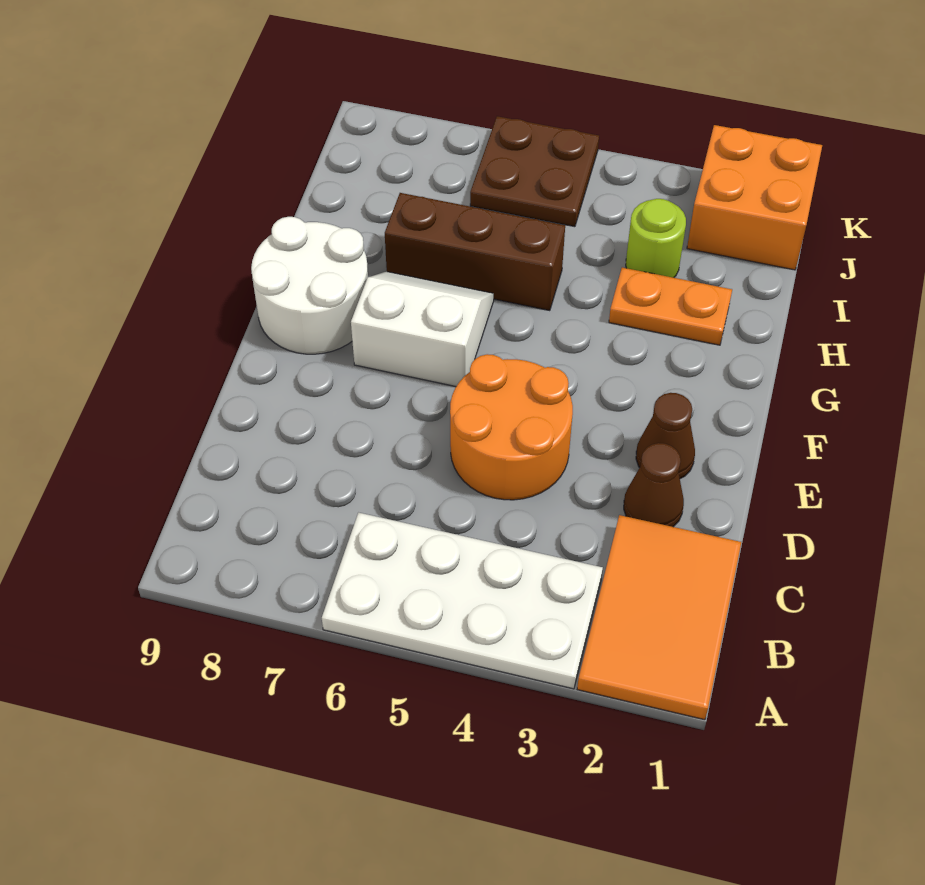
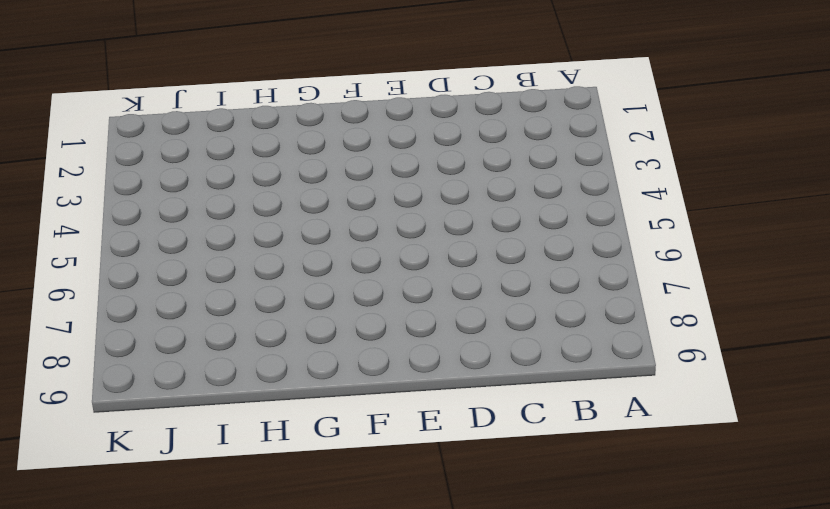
none -> orange tile A1:C2 level 1
none -> white plate A3:B6 level 1
none -> brown cone D2 level 1

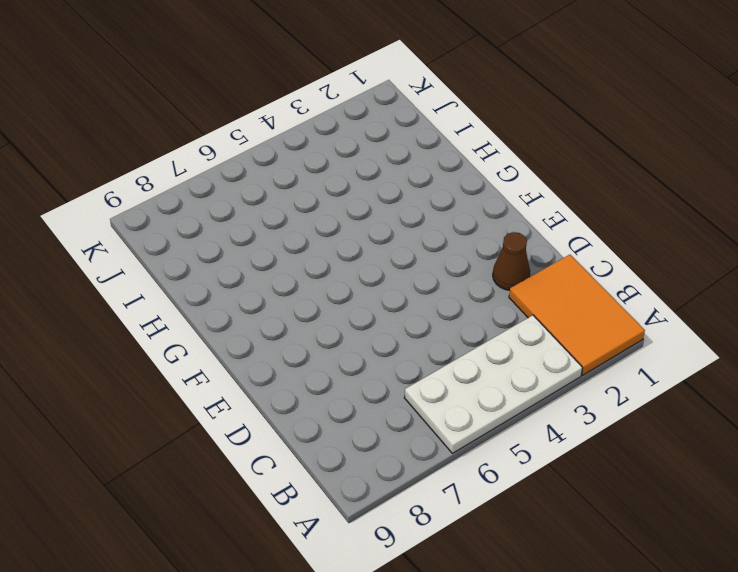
none -> orange round brick D4:E5 level 1
none -> brown cone E2 level 1
none -> white slope F6:G7 level 1 top F

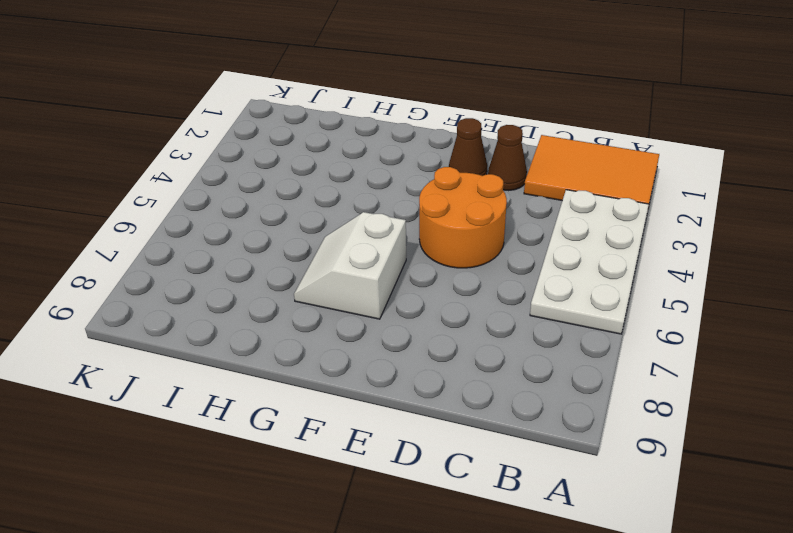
none -> white round brick F8:G9 level 1
none -> orange plate H2:H3 level 1
none -> brown brick H5:H7 level 1

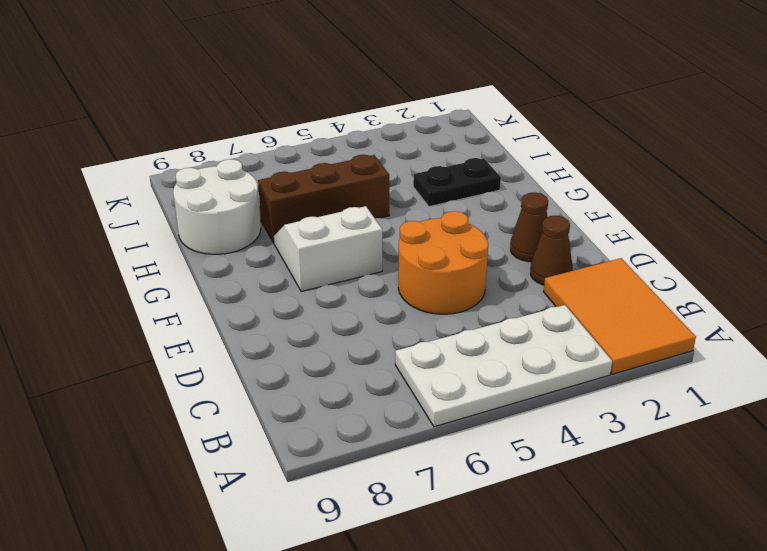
black plate H2:H3 level 1 -> orange plate H2:H3 level 1
white round brick H8:I9 level 1 -> white round brick F8:G9 level 1
none -> lime round brick I3 level 1
none -> orange brick J1:K2 level 1
none -> brown plate J5:K6 level 1

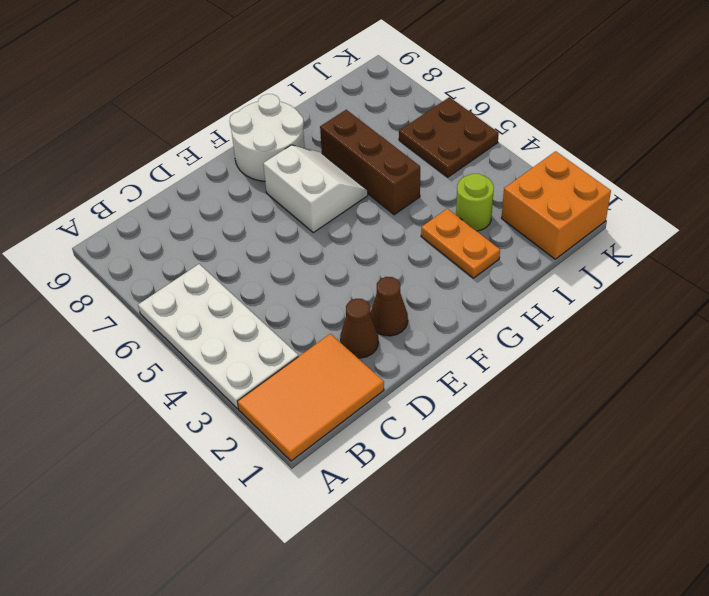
none -> orange round brick D4:E5 level 1

